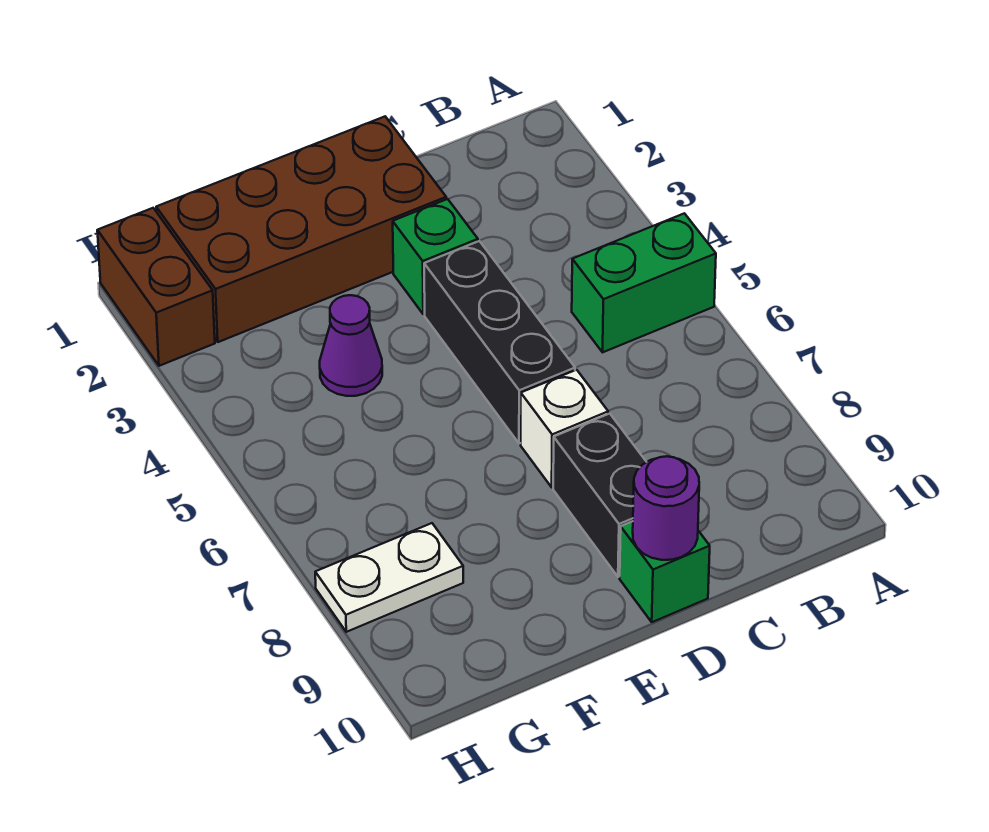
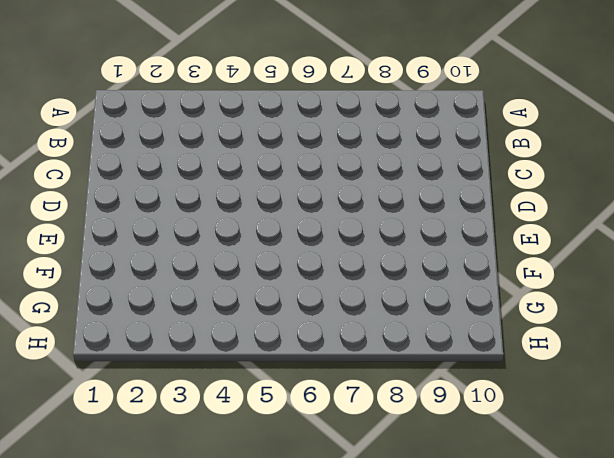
none -> green brick A5:B5 level 1
none -> brown brick D1:G2 level 1

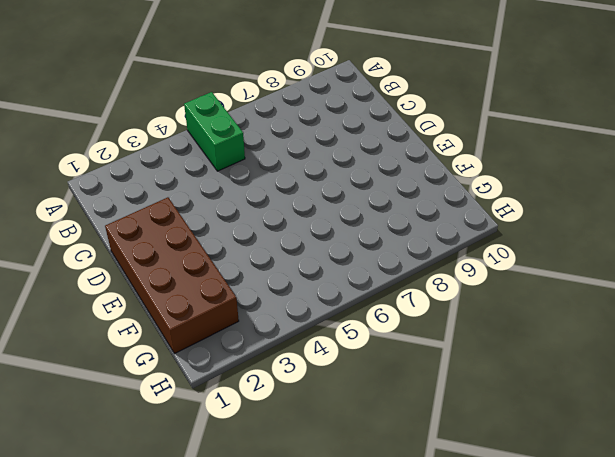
none -> green brick D3 level 1
none -> black brick D4:D6 level 1

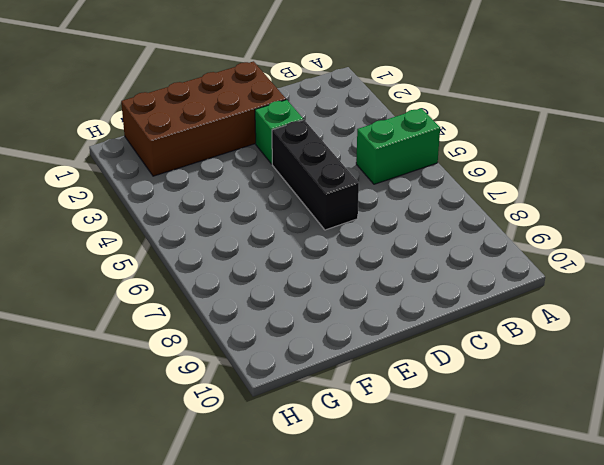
none -> white brick D7 level 1
none -> black brick D8:D9 level 1

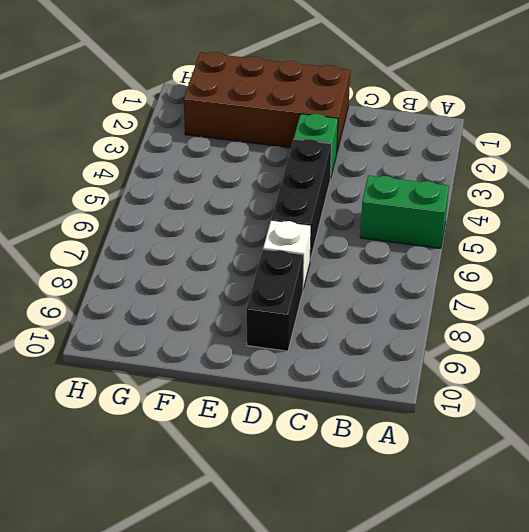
none -> green brick D10 level 1
none -> purple cone F4 level 1

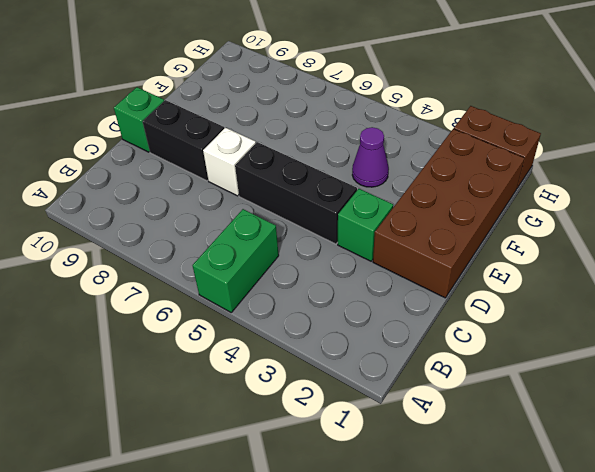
none -> white plate G8:H8 level 1
none -> purple round brick D10 level 2

